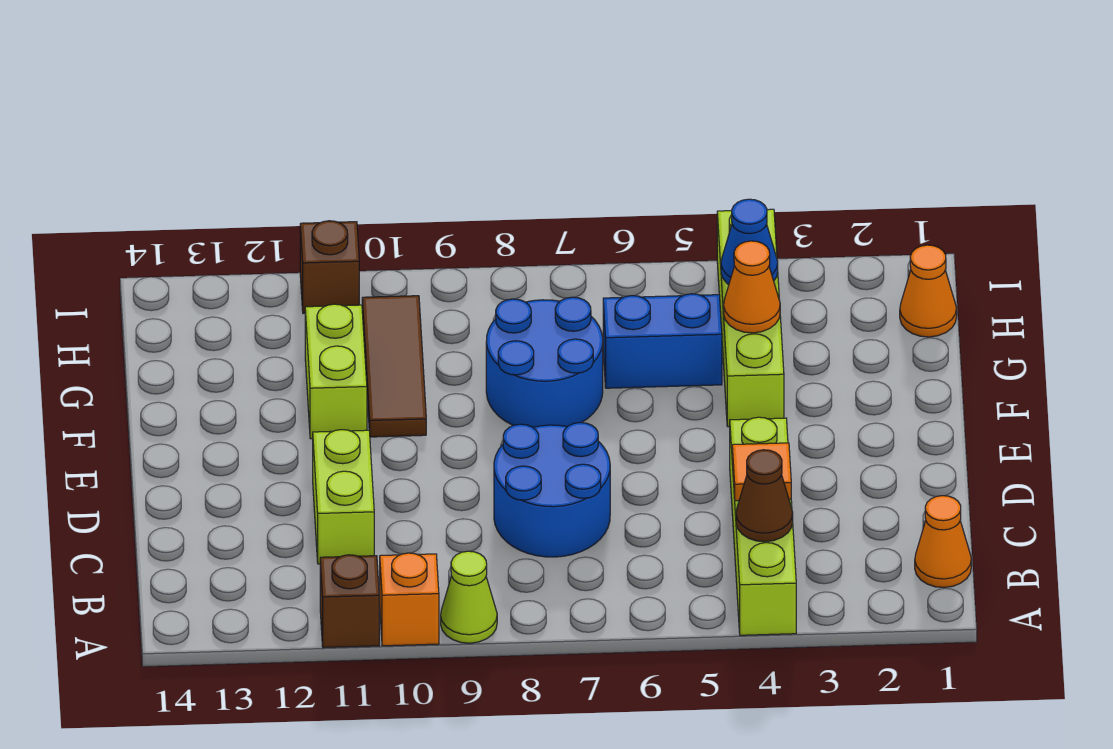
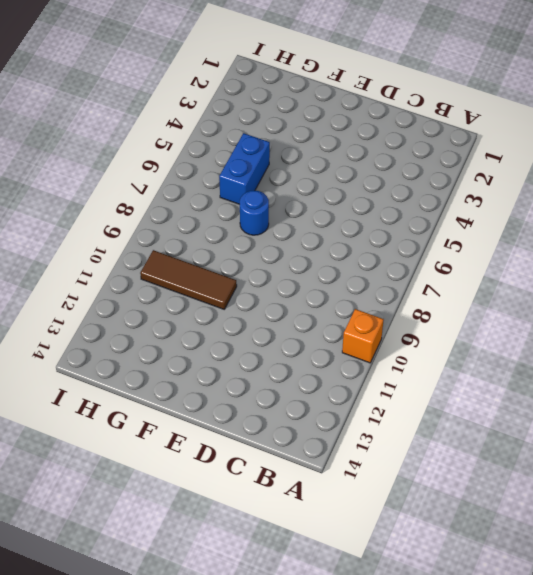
blue round brick F7 level 1 -> blue round brick F7:G8 level 1
none -> lime brick A4:D4 level 1
none -> lime cone A9 level 1
none -> brown brick A11 level 1

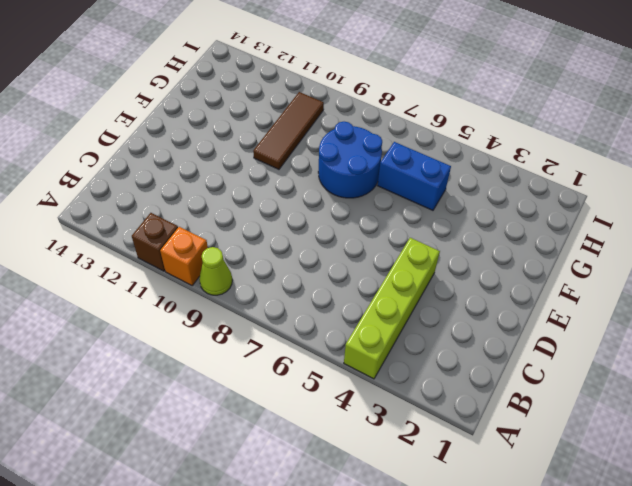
none -> orange cone B1 level 1
none -> blue round brick C7:D8 level 1
none -> lime brick C11:D11 level 1

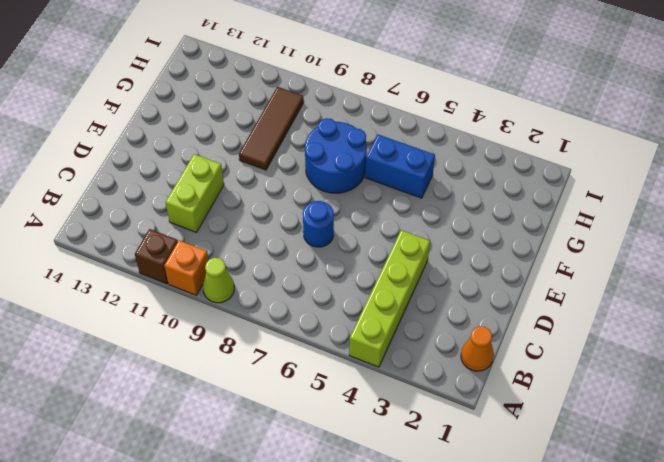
blue round brick D7 level 1 -> blue round brick C7:D8 level 1
none -> lime brick F4:I4 level 1
none -> lime brick F11:G11 level 1
none -> orange cone H1 level 1

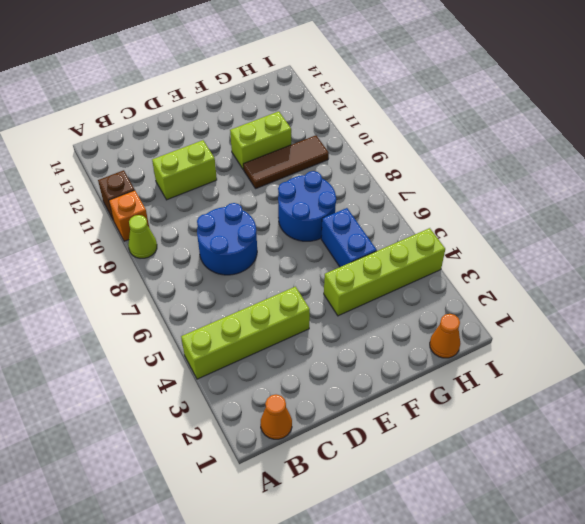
none -> brown brick I11 level 1
none -> brown cone B4 level 2
none -> orange tile C4 level 2

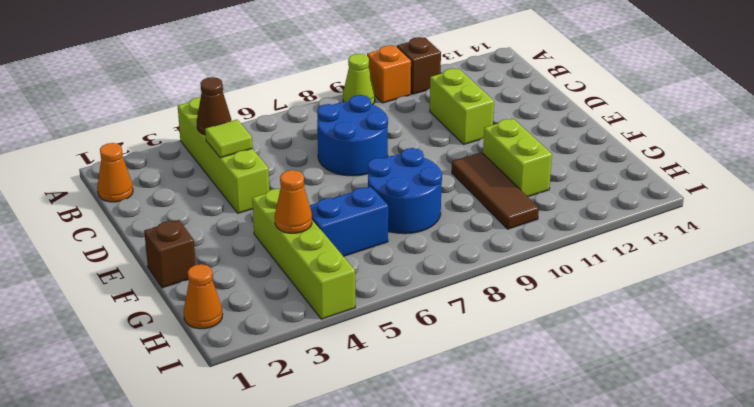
lime tile C4 level 2 -> orange tile C4 level 2
brown brick F1 level 1 -> brown brick I11 level 1
none -> blue cone H4 level 2

